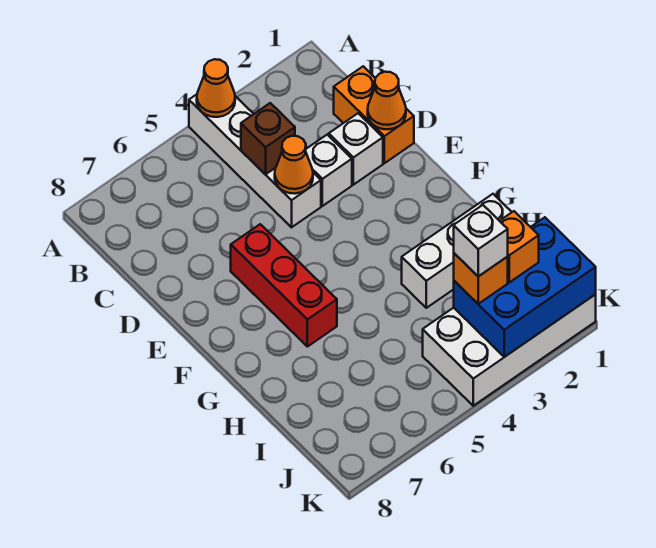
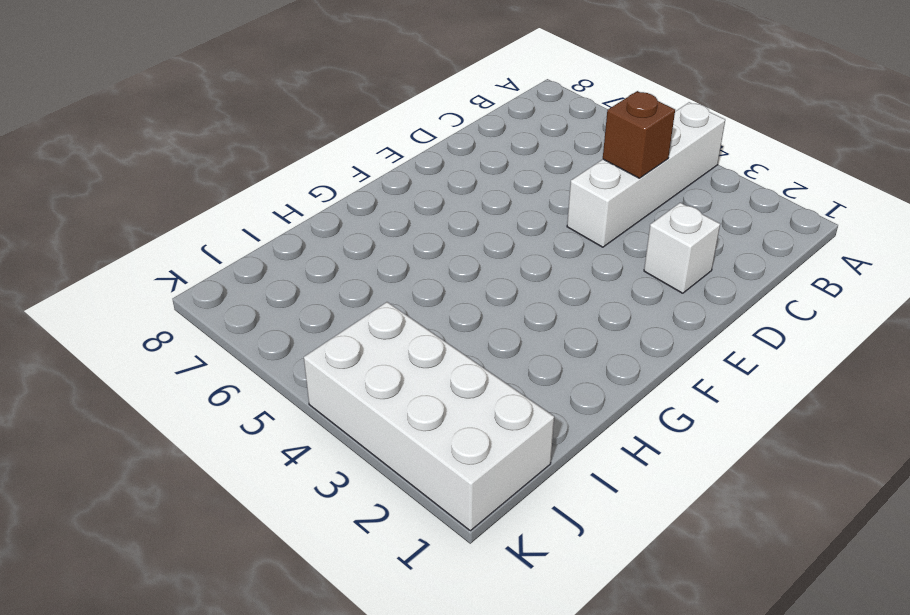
none -> orange brick C1:D1 level 1
none -> white brick D3 level 1
none -> red brick E6:G6 level 1

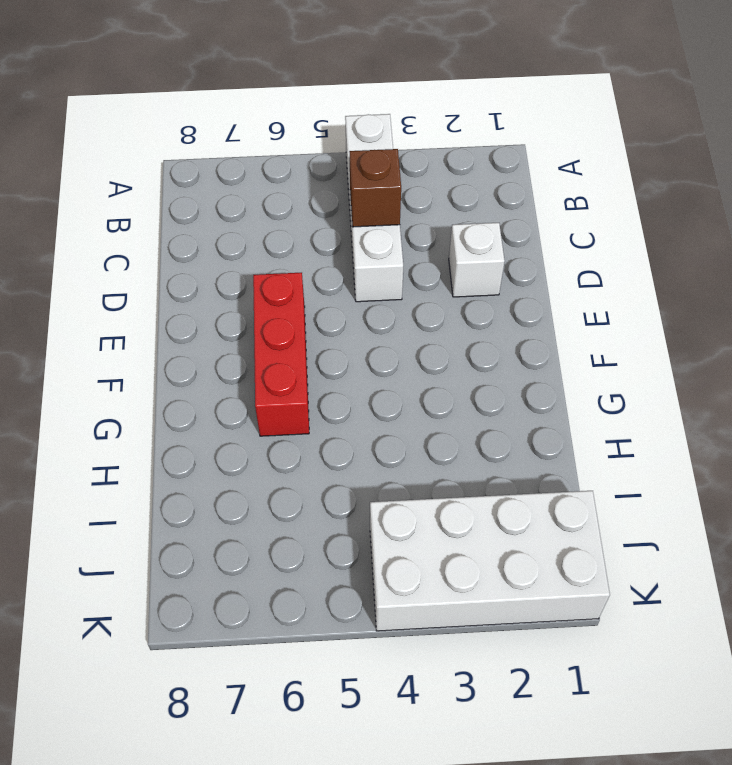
none -> orange brick C1:D1 level 1
none -> white brick D3 level 1
none -> white brick H1:H3 level 1

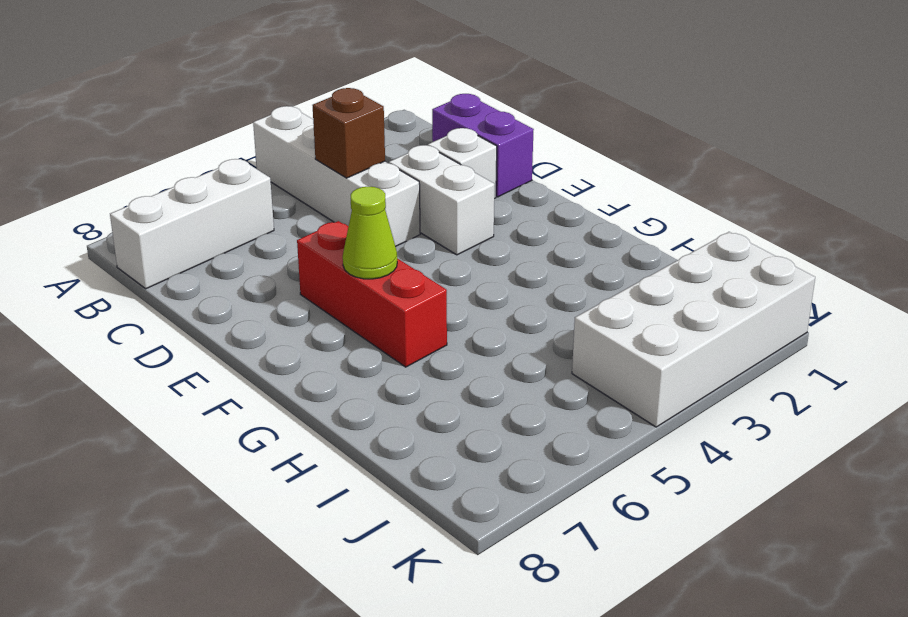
white brick B6:B8 level 1 -> white brick H1:H3 level 1
purple brick C1:D1 level 1 -> orange brick C1:D1 level 1
white brick D3:E3 level 1 -> white brick D3 level 1
lime cone F6 level 2 -> none
none -> orange cone A4 level 2
none -> orange cone D1 level 2
none -> orange cone D4 level 2

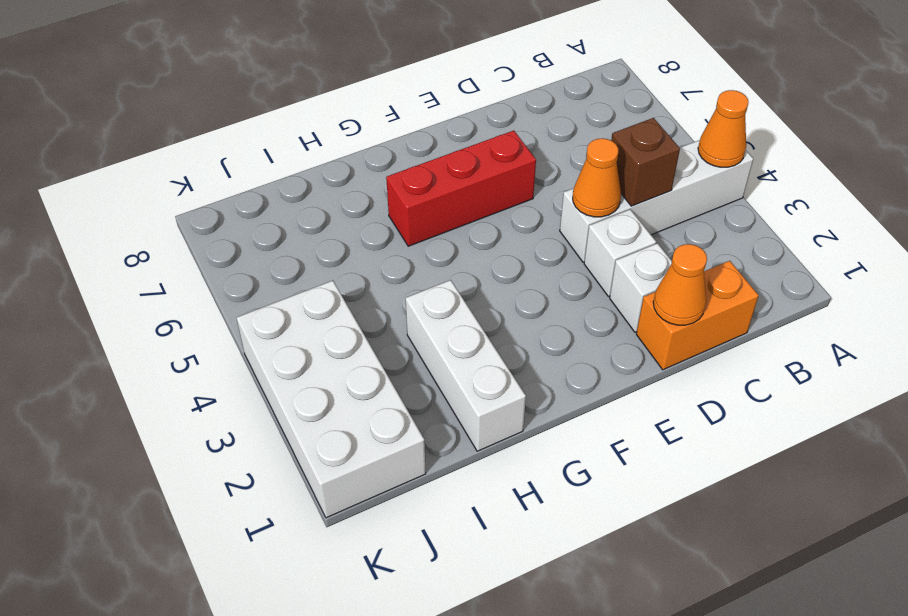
none -> blue brick J1:K3 level 2
none -> orange brick J2 level 3
none -> orange brick J3 level 3

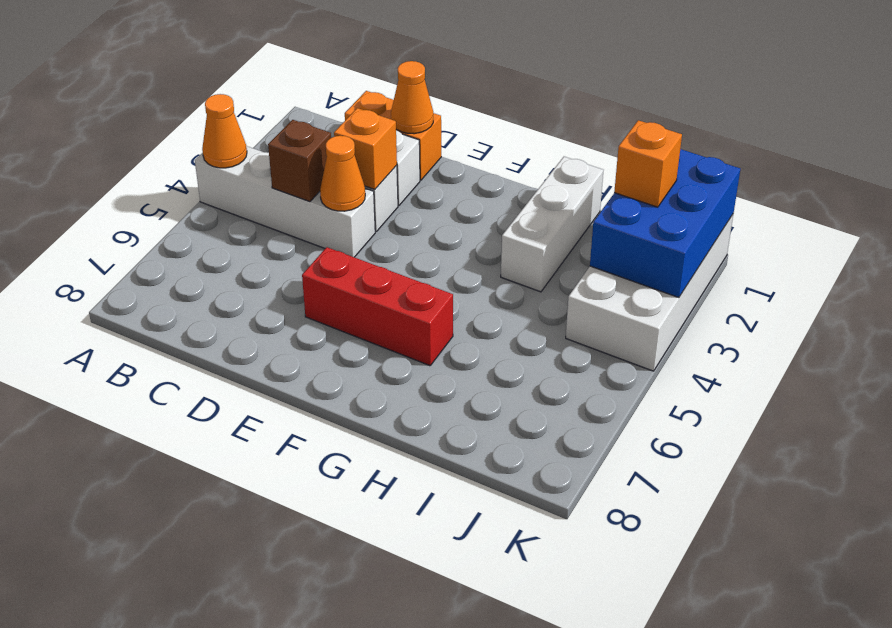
orange brick D3 level 2 -> orange brick J3 level 3
none -> white brick J3 level 4

